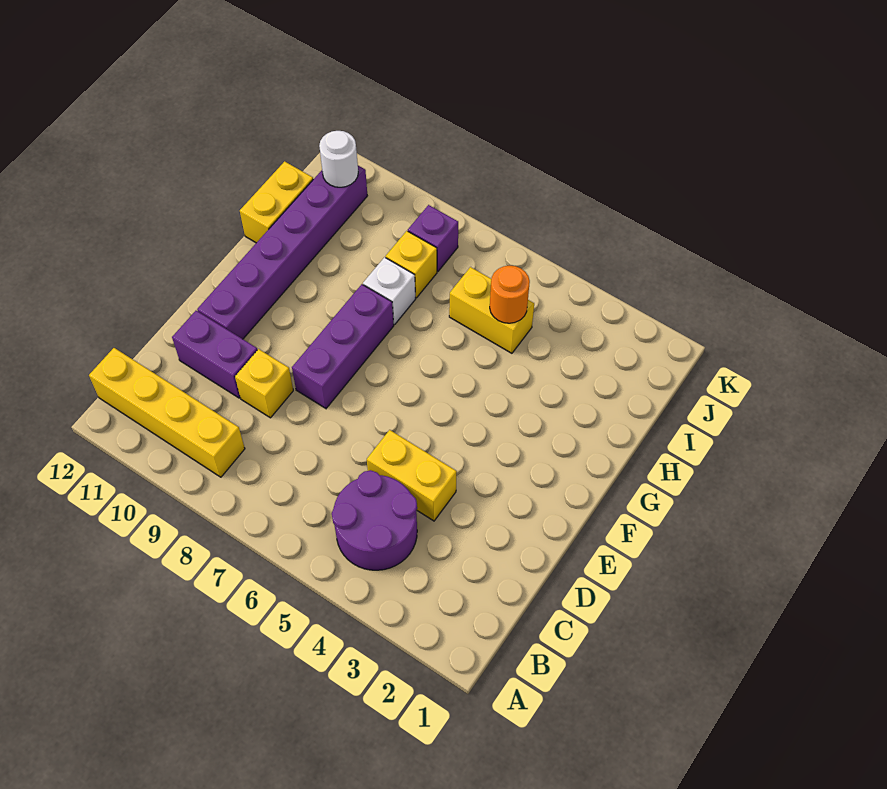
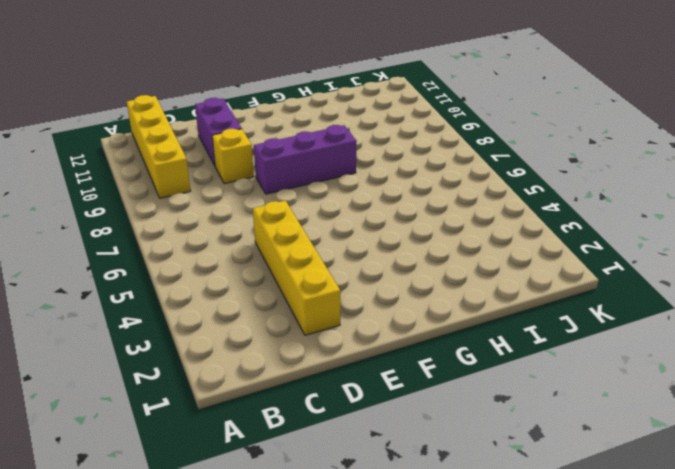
yellow brick D2:D5 level 1 -> yellow brick D4:D5 level 1
none -> purple round brick B4:C5 level 1
none -> purple brick E11:J11 level 1
none -> white brick H8 level 1

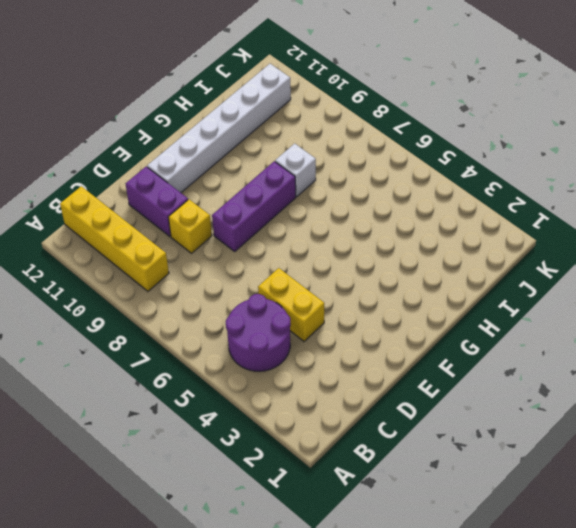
white brick E11:J11 level 1 -> purple brick E11:J11 level 1
none -> yellow brick H12:I12 level 1
none -> yellow brick I5:I6 level 1
none -> yellow brick I8 level 1

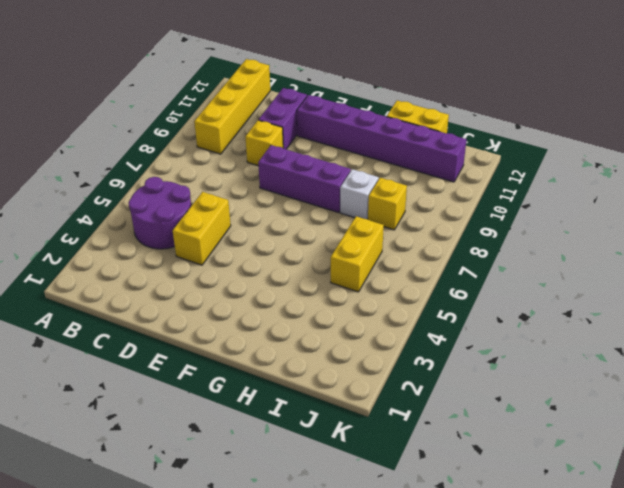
none -> purple brick J8 level 1
none -> orange round brick I5 level 2
none -> white round brick J11 level 2

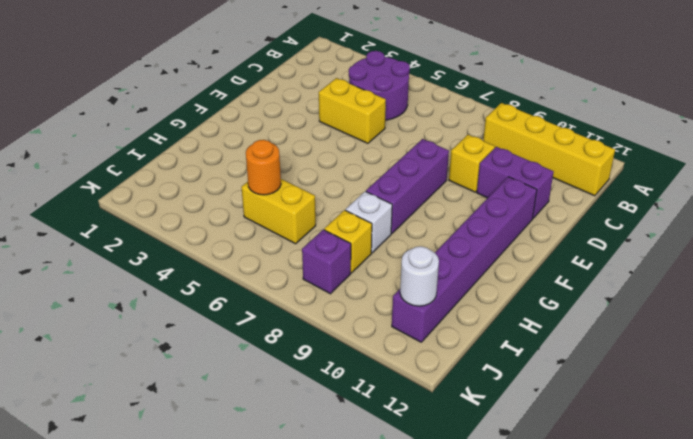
none -> yellow brick H12:I12 level 1

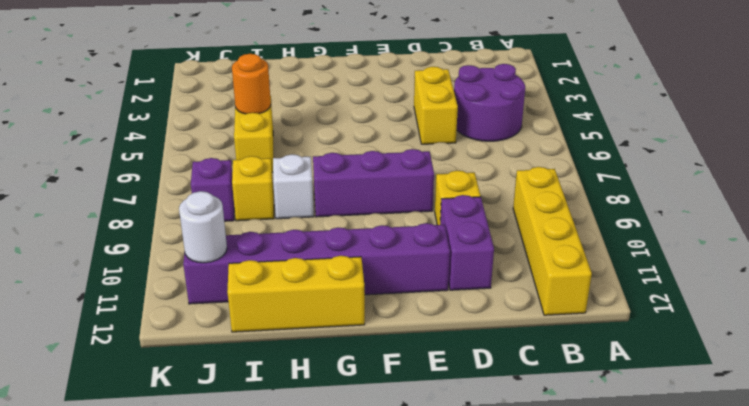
yellow brick G12:I12 level 1 -> yellow brick H12:I12 level 1

